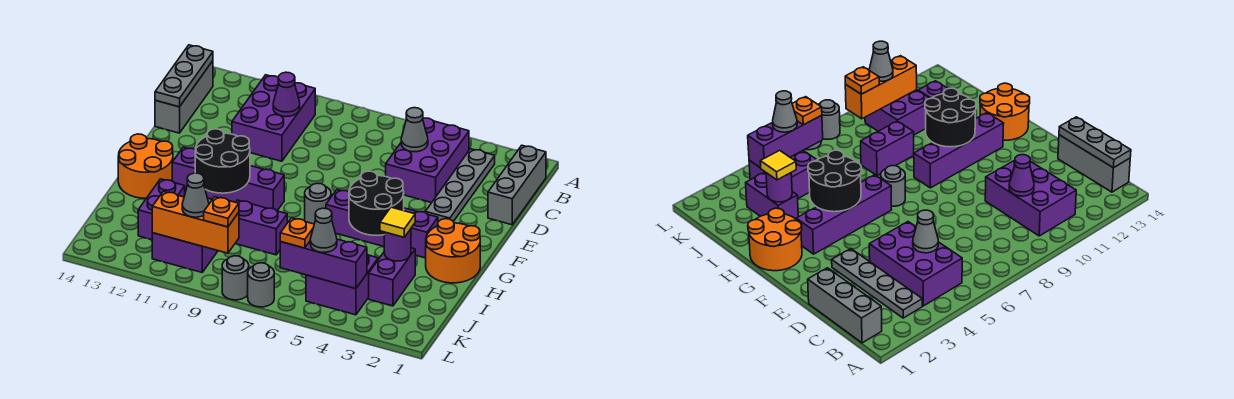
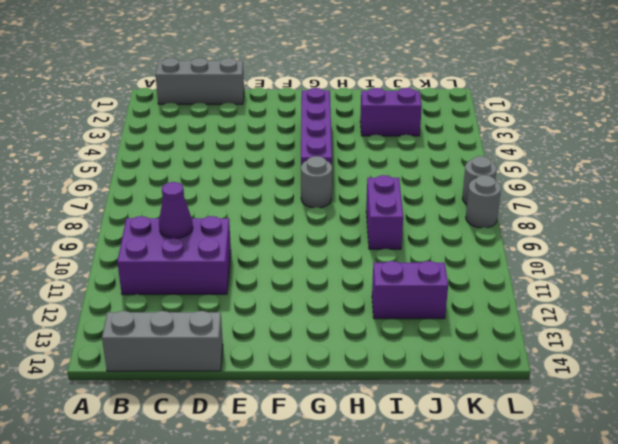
none -> grey plate B3:E3 level 1
none -> purple brick B4:D5 level 1
none -> orange round brick G1:H2 level 1
none -> purple brick G9:G12 level 1

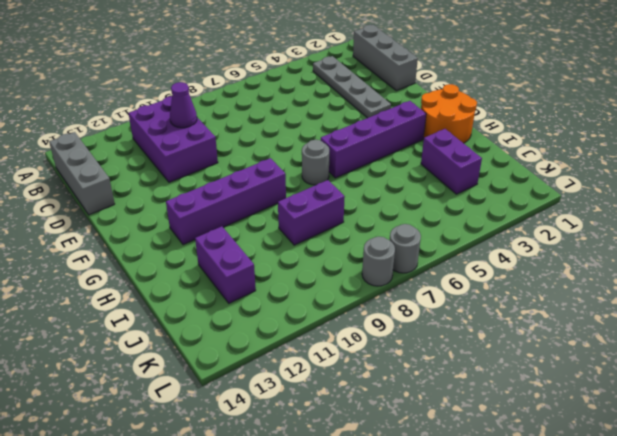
none -> purple brick B4:D5 level 1
none -> orange round brick G13:H14 level 1
none -> purple brick J4:K5 level 1
none -> purple brick J10:K11 level 1

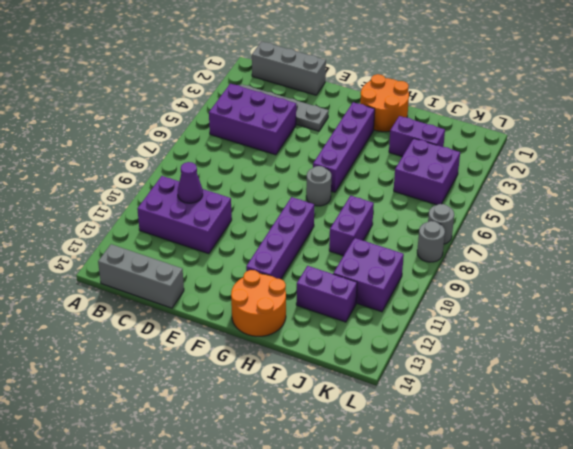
none -> grey plate B14:D14 level 2
none -> grey cone C5 level 2
none -> black round brick G4:H5 level 2
none -> black round brick G10:H11 level 2

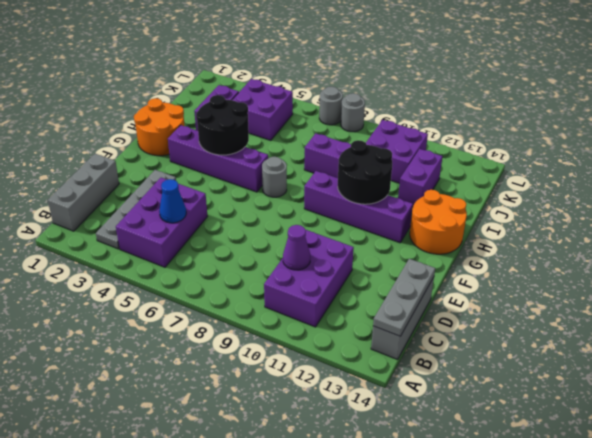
blue cone C5 level 2 -> grey cone C5 level 2
none -> purple round brick I3 level 2
none -> purple brick K4:K6 level 2
none -> orange brick K9:K11 level 2
none -> yellow tile I3 level 3

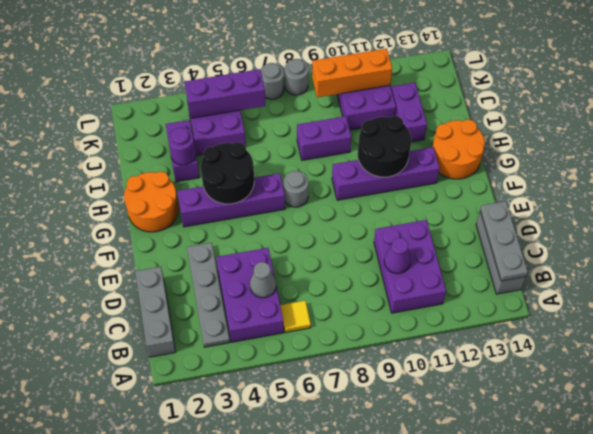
yellow tile B6 level 1 -> yellow tile I3 level 3
none -> grey cone K5 level 3
none -> orange plate K6 level 3
none -> orange plate K9 level 3
none -> grey cone K10 level 3

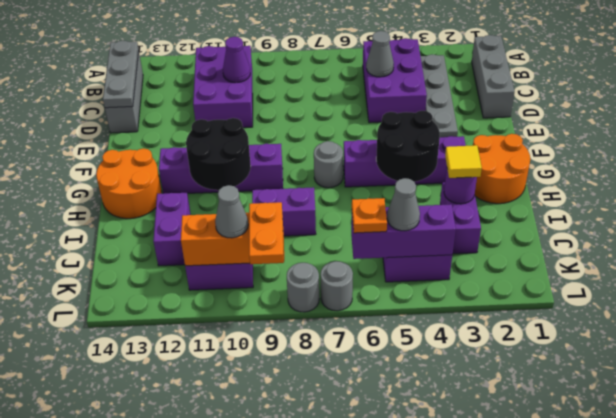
orange plate K9:L9 level 3 -> orange plate K9 level 3

